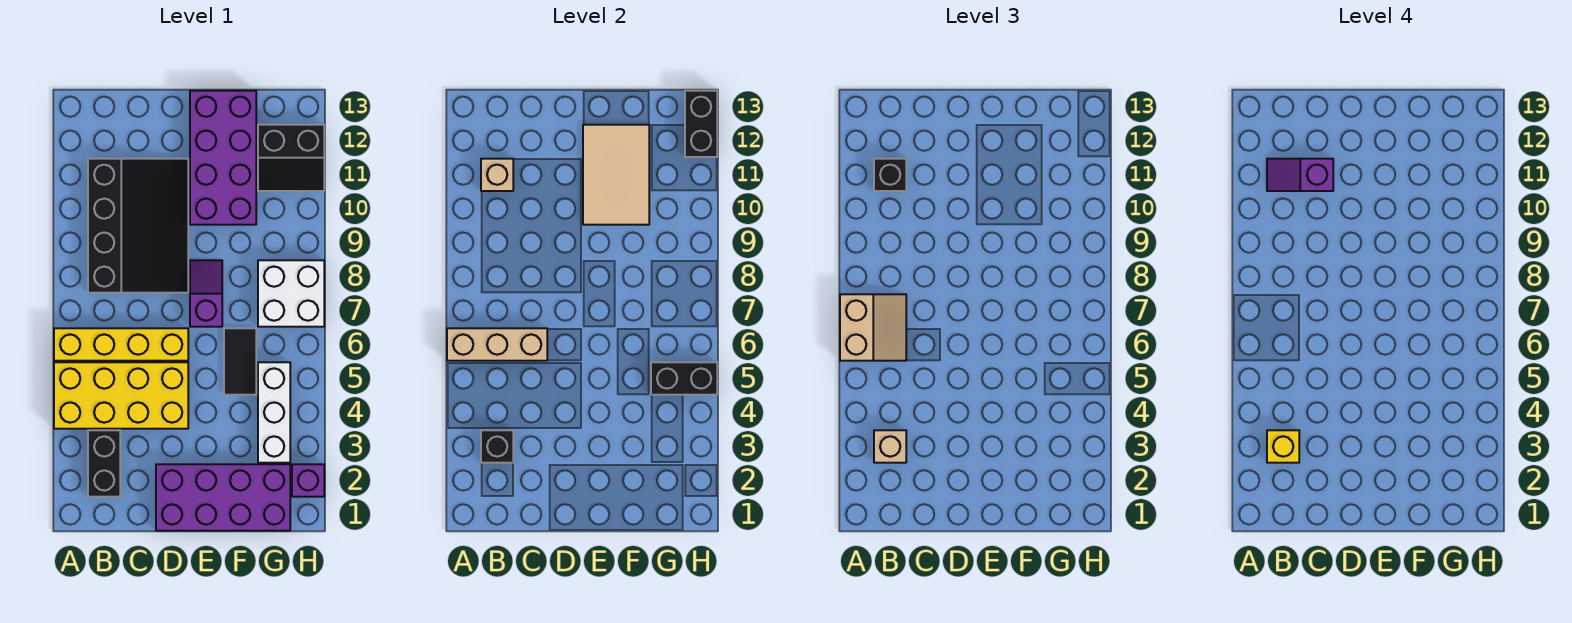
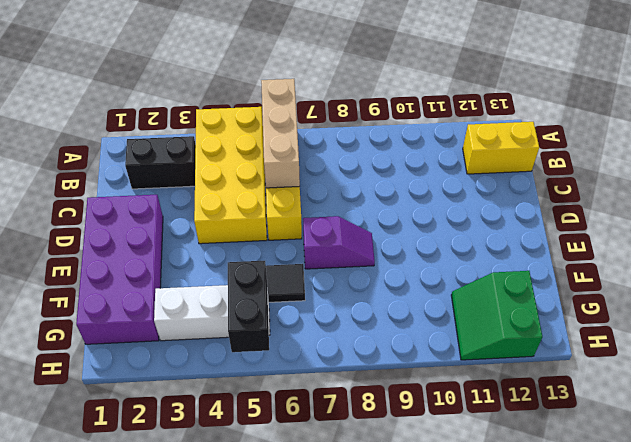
yellow brick B12:B13 level 1 -> none
green slope G11:H12 level 1 top 12 -> black slope G11:H12 level 1 top 12
none -> black slope B8:D11 level 1 top B
none -> purple brick E10:F13 level 1
none -> white brick G7:H8 level 1

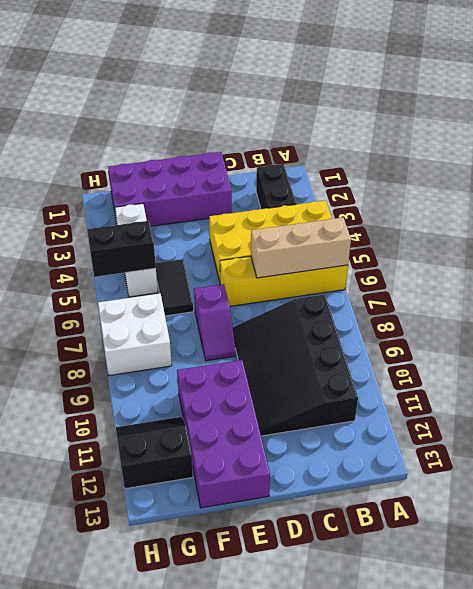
none -> purple brick H2 level 1
none -> black brick B3 level 2
none -> tan brick B11 level 2

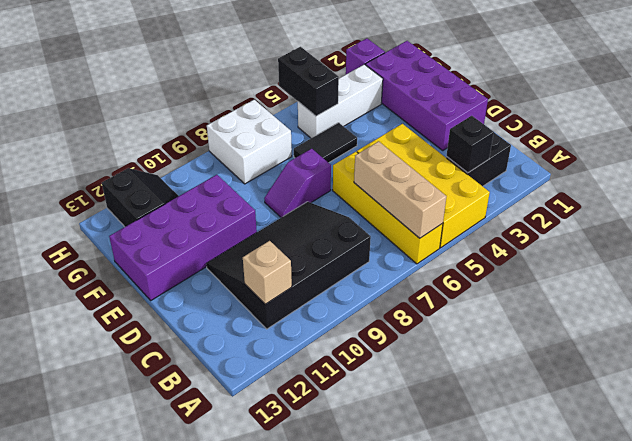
none -> tan tile E10:F12 level 2
none -> black brick H12:H13 level 2
none -> tan slope A6:B7 level 3 top A

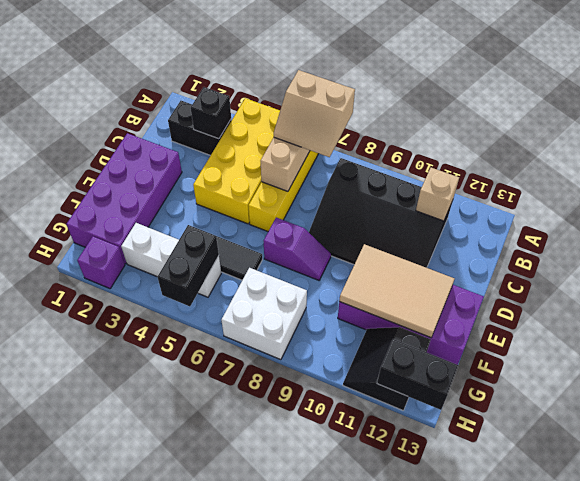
none -> tan brick B3 level 3
none -> black brick B11 level 3
none -> yellow brick B3 level 4

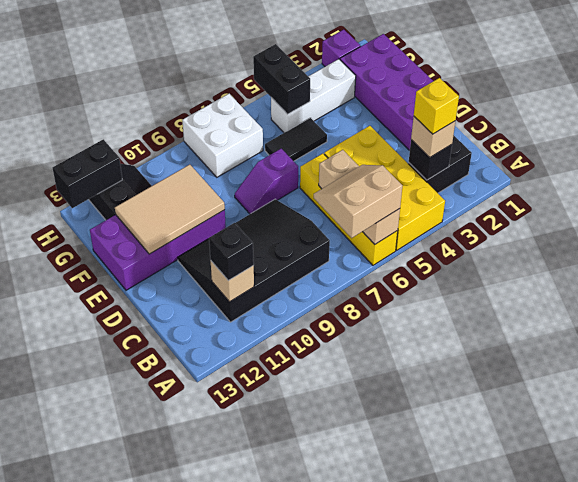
none -> purple slope B11:C11 level 4 top C

